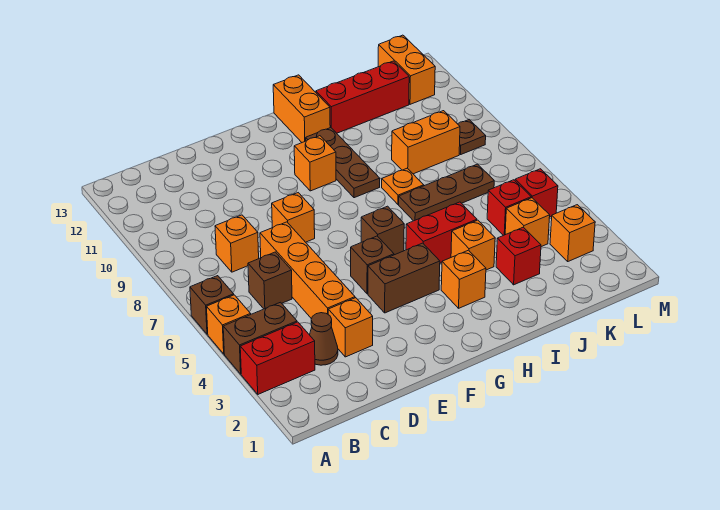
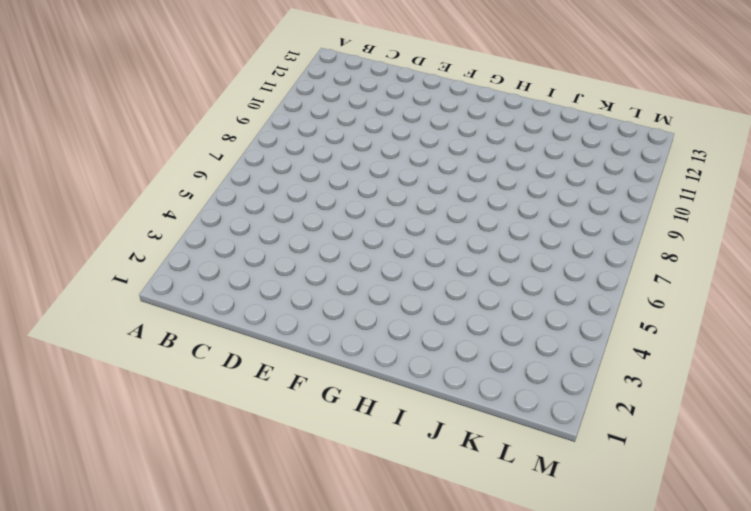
none -> red brick A3:B3 level 1
none -> brown brick A4:B4 level 1
none -> orange brick A5 level 1
none -> brown brick A6 level 1

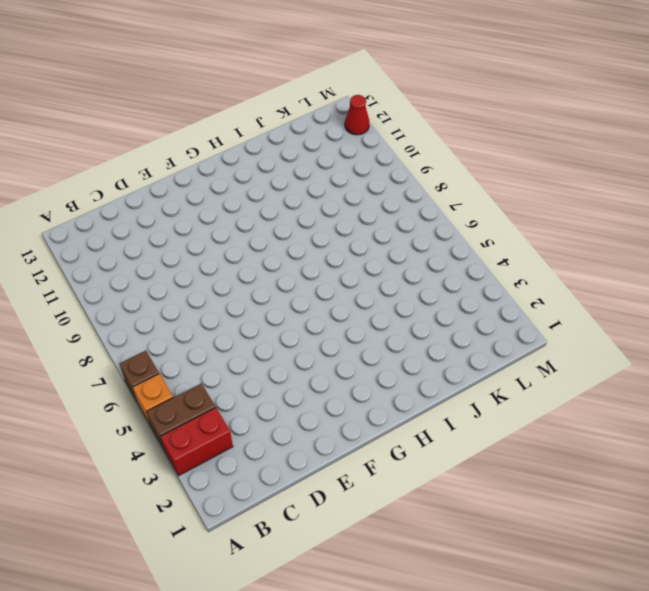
red cone M12 level 1 -> none
none -> brown cone C3 level 1
none -> brown brick C6 level 1
none -> orange brick C8 level 1
none -> orange brick D3 level 1

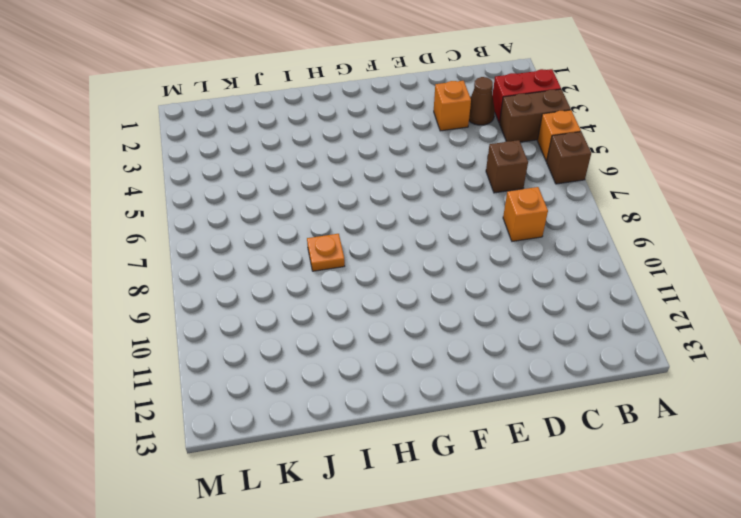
none -> orange brick D4:D7 level 1
none -> orange brick E8 level 1
none -> brown brick F4:G4 level 1
none -> brown brick F5 level 1

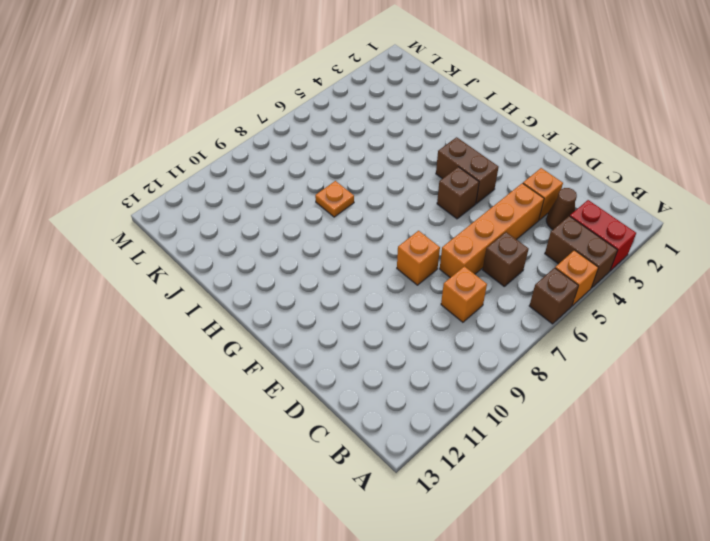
none -> brown brick G6 level 1
none -> orange brick G10 level 1
none -> orange brick H3 level 1
none -> red brick H5:I5 level 1

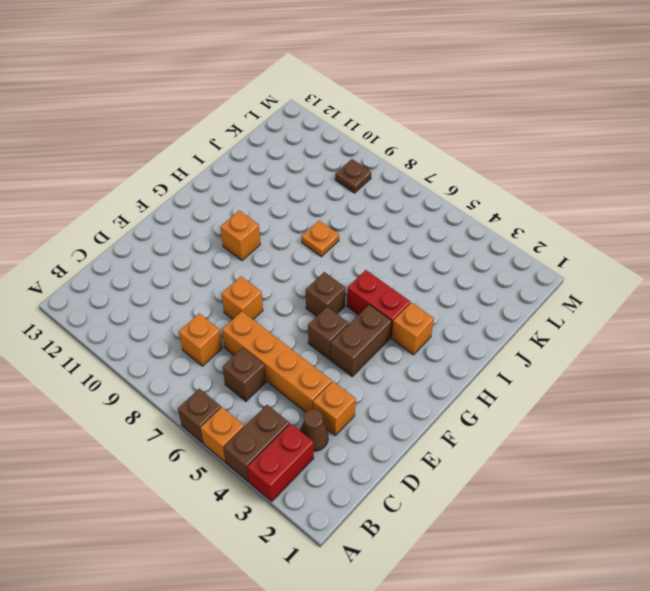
red brick H4:H5 level 1 -> red brick H5:I5 level 1
none -> brown plate H9:H11 level 1
none -> orange brick H12:H13 level 1
none -> orange brick I4 level 1
none -> brown plate I7:K7 level 1

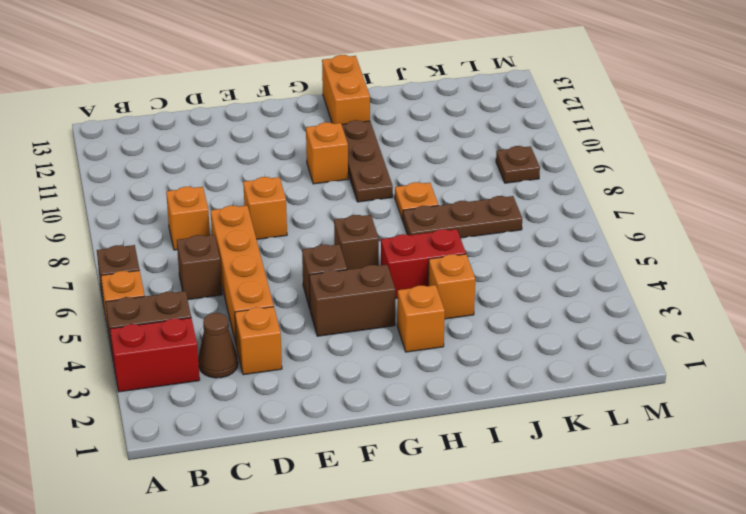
none -> red brick I12:K12 level 1
none -> red brick J3 level 1
none -> orange brick J9:K9 level 1
none -> orange brick K4 level 1

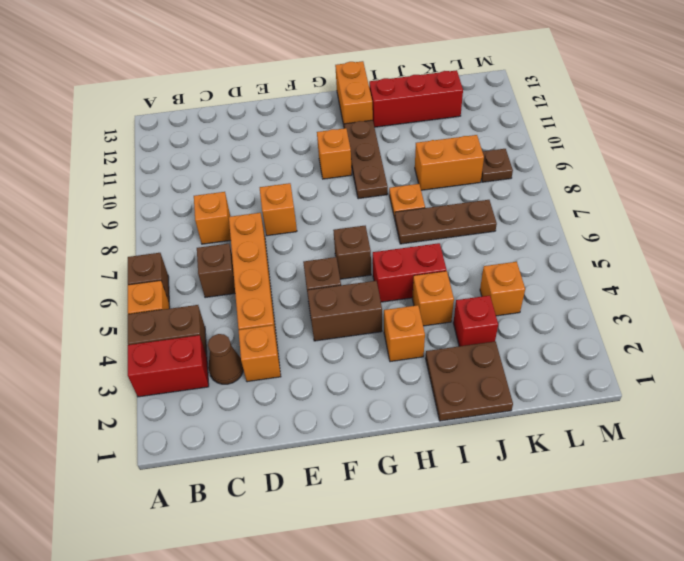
brown plate I1:J2 level 1 -> none
none -> red brick K5 level 1
none -> orange brick L3 level 1
none -> red brick L5 level 1
none -> orange brick L12:L13 level 1

